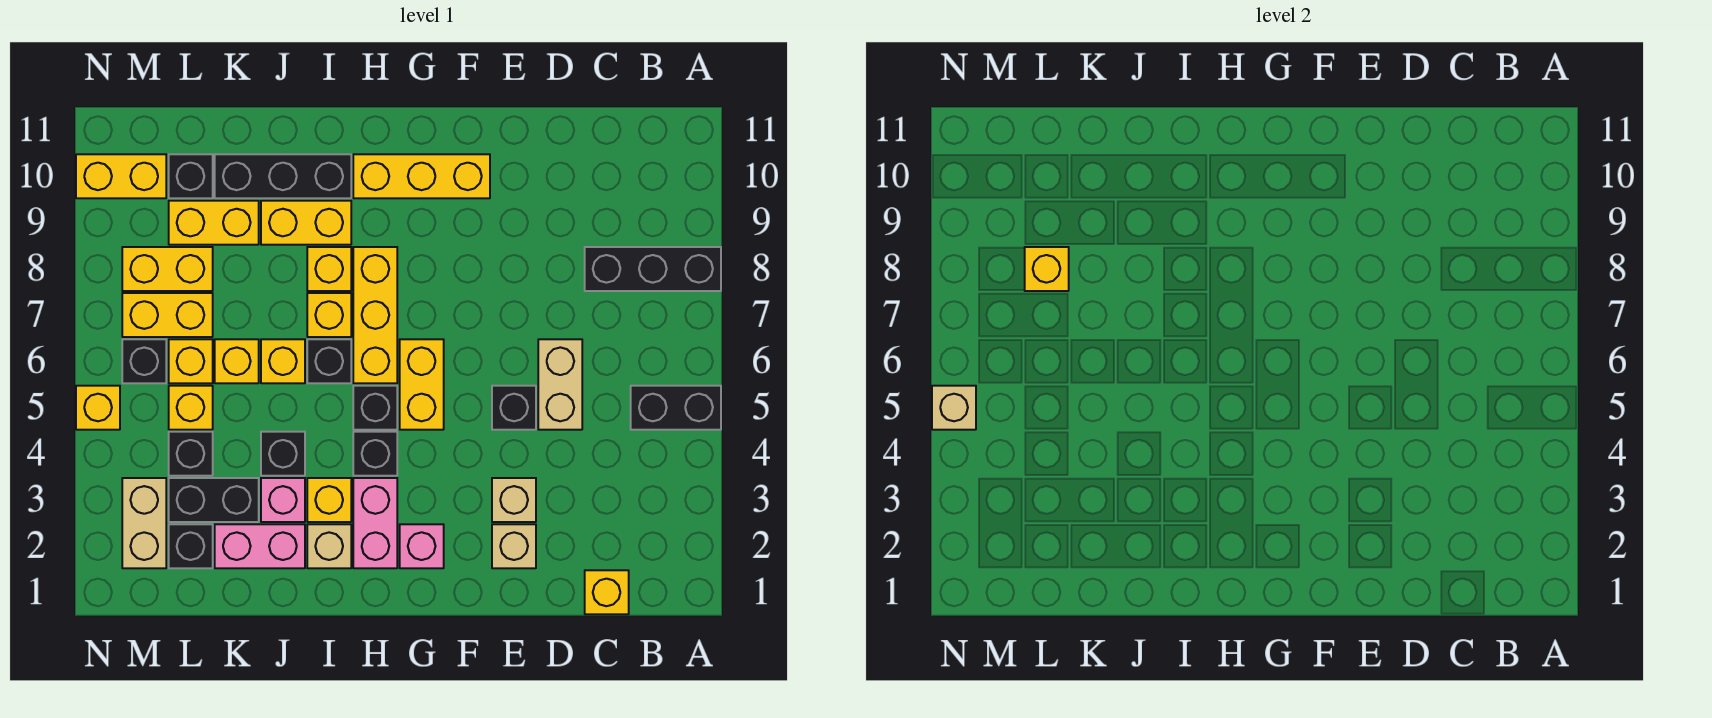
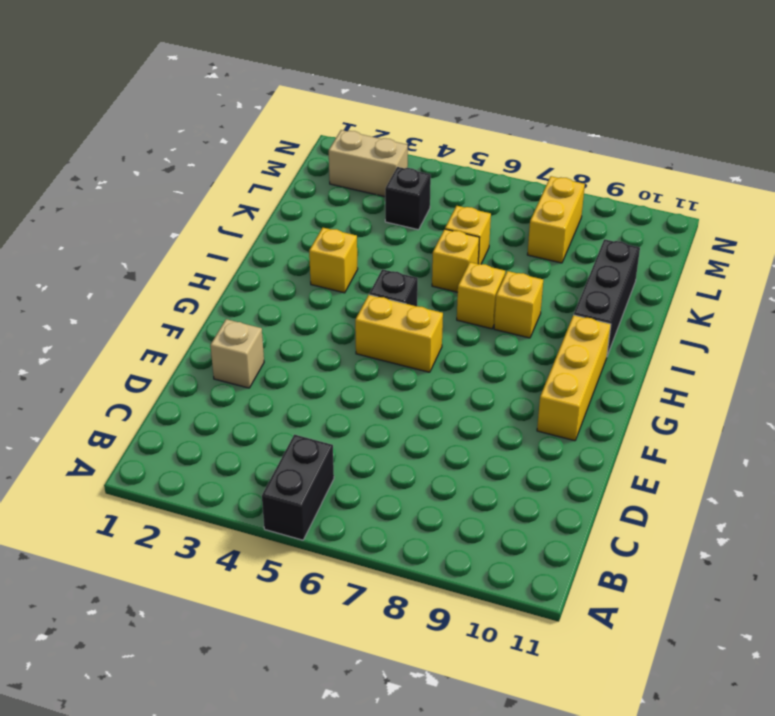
none -> black brick A8:C8 level 1
none -> yellow brick C1 level 1
none -> tan brick D5:D6 level 1
none -> tan brick E3 level 1

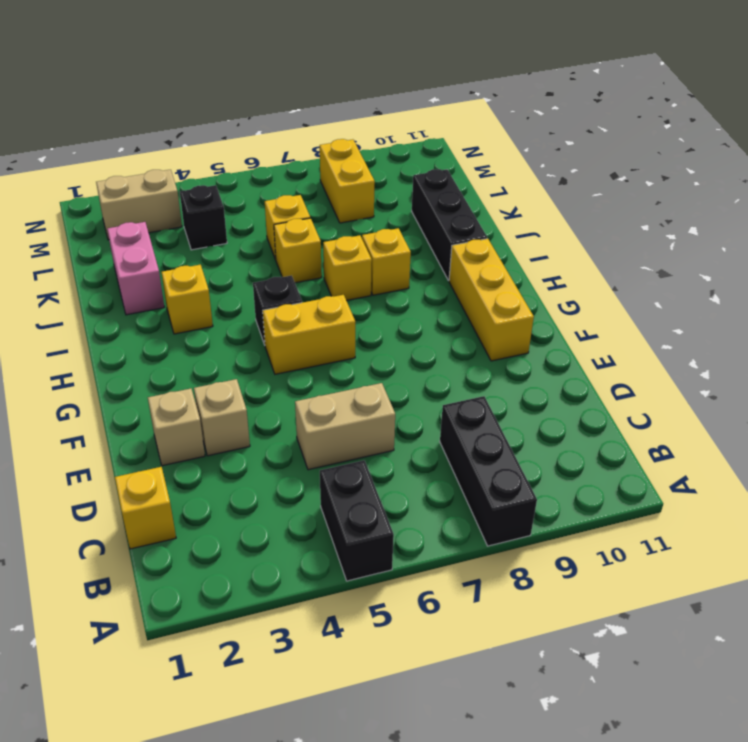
none -> black brick E5 level 1
none -> pink brick G2 level 1
none -> pink brick H2:H3 level 1
none -> black brick H4 level 1

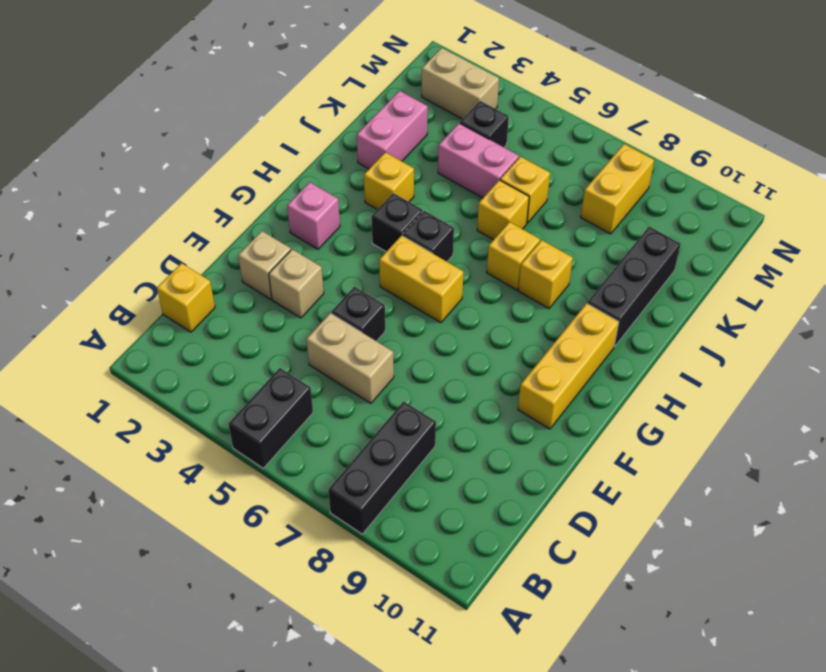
pink brick K4:K5 level 1 -> pink brick H2:H3 level 1
none -> yellow brick H6:H8 level 1
none -> tan brick I2 level 1
none -> black brick I6 level 1
none -> yellow brick I9:J9 level 1

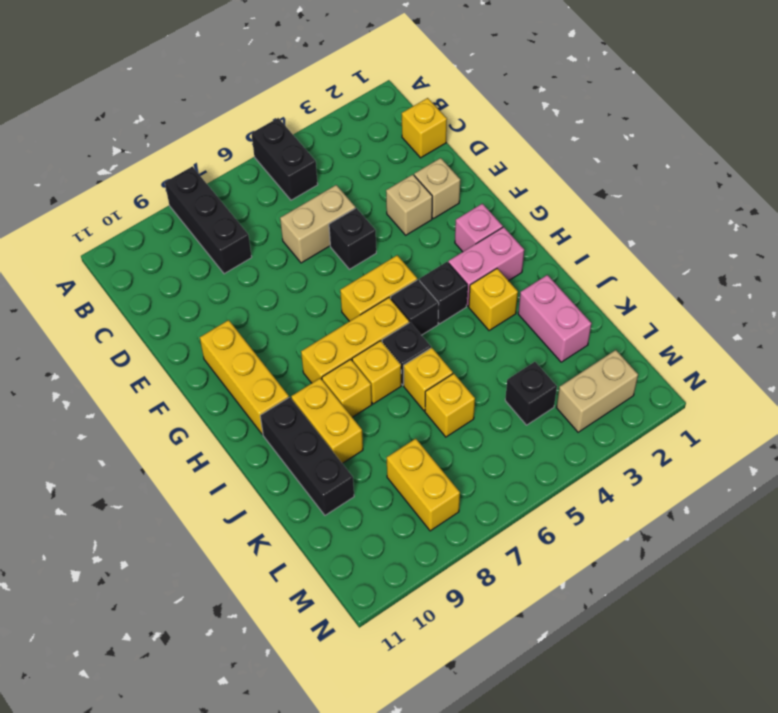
none -> tan brick I2 level 1
none -> pink brick J3 level 1
none -> black brick J4 level 1
none -> black brick K3:L3 level 1

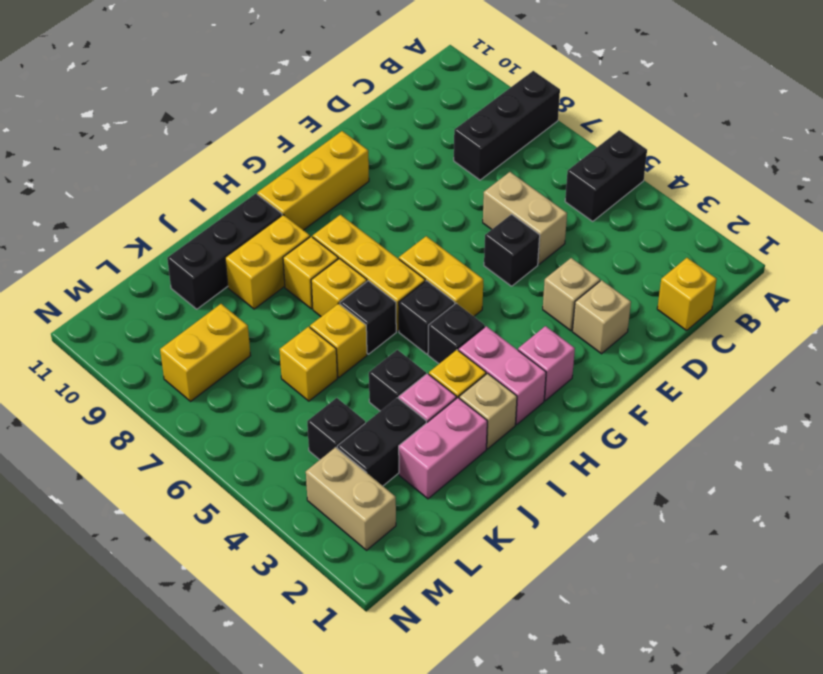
none -> yellow brick K9:L9 level 1
none -> black brick L2 level 1
none -> yellow brick L5 level 1
none -> yellow brick L6 level 1

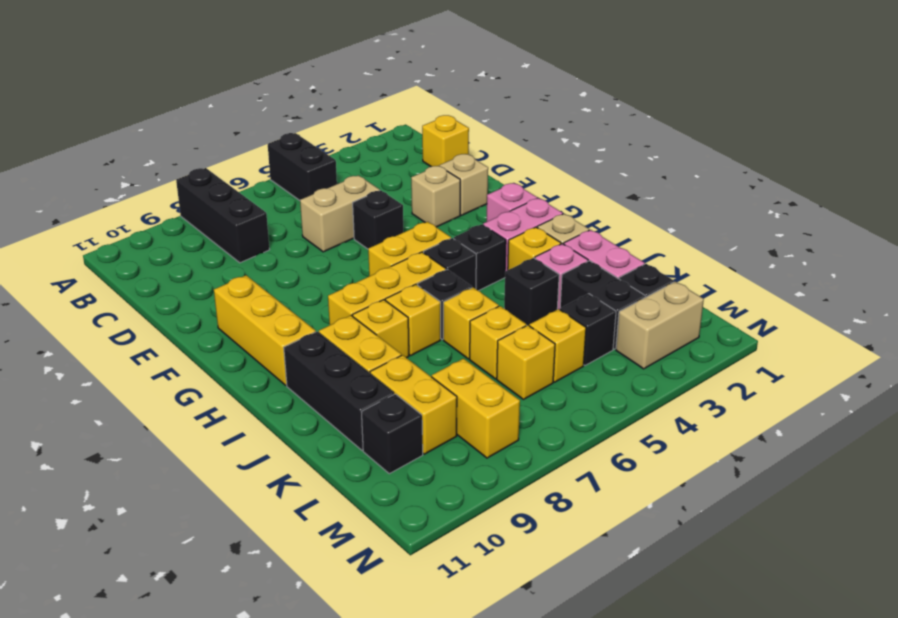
none -> yellow brick L7:M7 level 1
none -> black brick M6 level 1
none -> yellow brick M10:N10 level 1
none -> yellow brick N5 level 1

